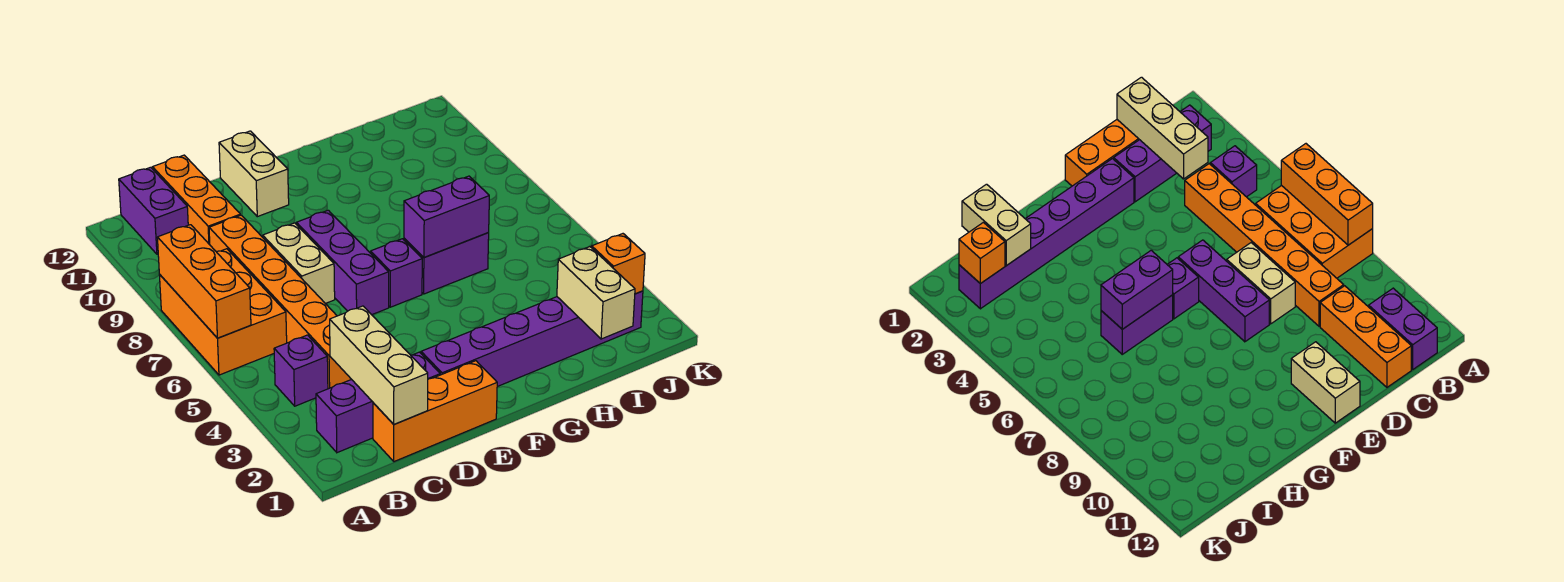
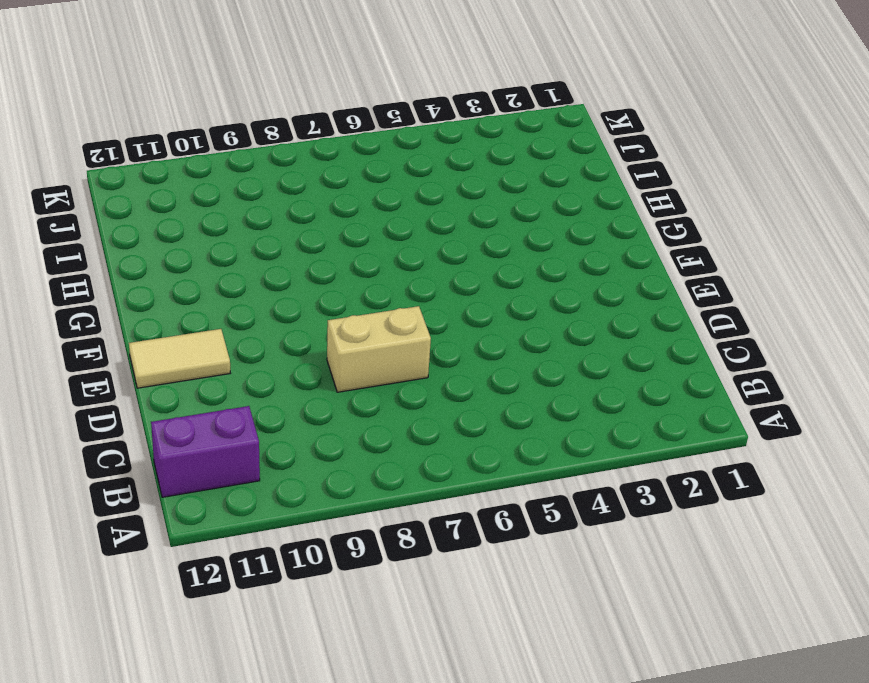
tan tile E11:E12 level 1 -> tan brick E11:E12 level 1
none -> orange brick A6:B8 level 1
none -> purple brick B2:D2 level 1
none -> purple brick B4 level 1

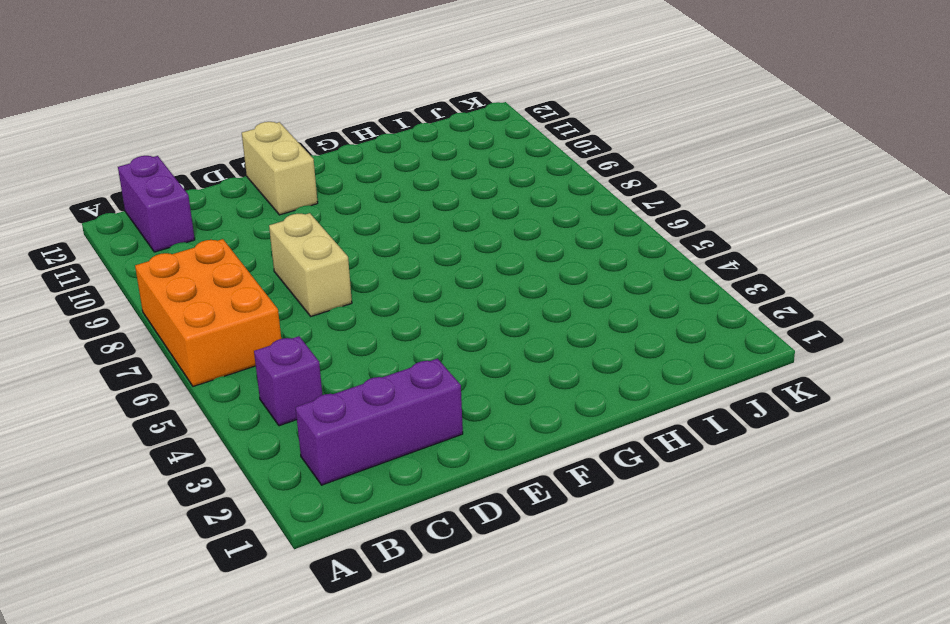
none -> orange brick C1:E1 level 1
none -> orange brick C4:C9 level 1
none -> orange brick C10:C12 level 1

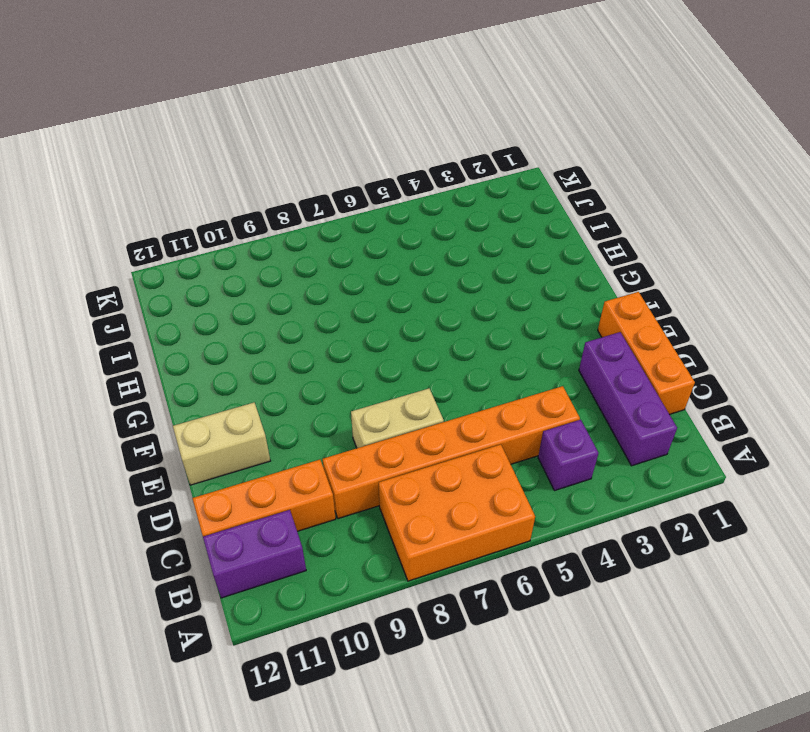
none -> purple brick E2:J2 level 1
none -> purple brick E6:E8 level 1
none -> purple brick F6 level 1

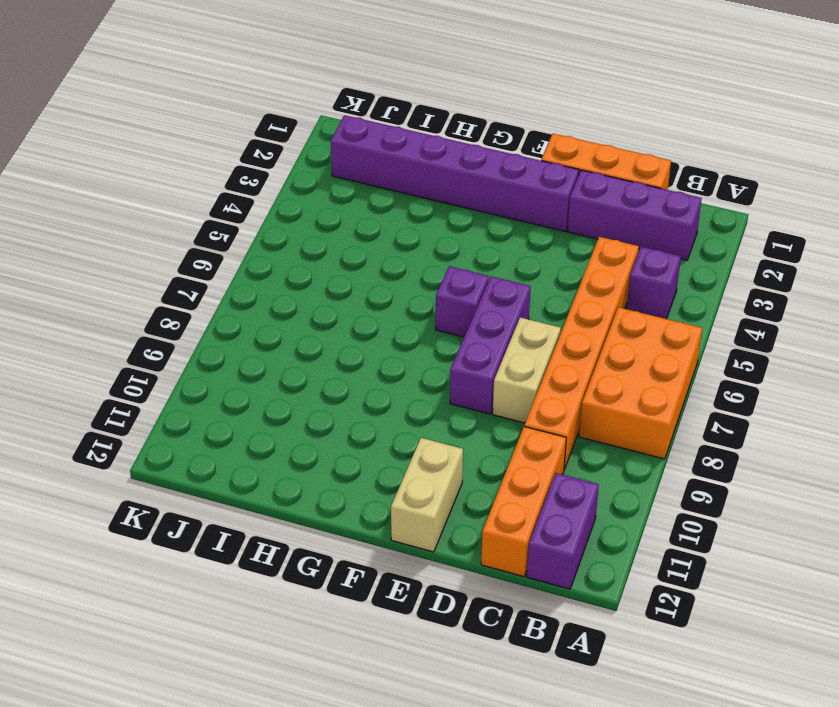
none -> purple brick G6:H6 level 1
none -> orange brick A6:A8 level 2
none -> tan brick C1:C3 level 2

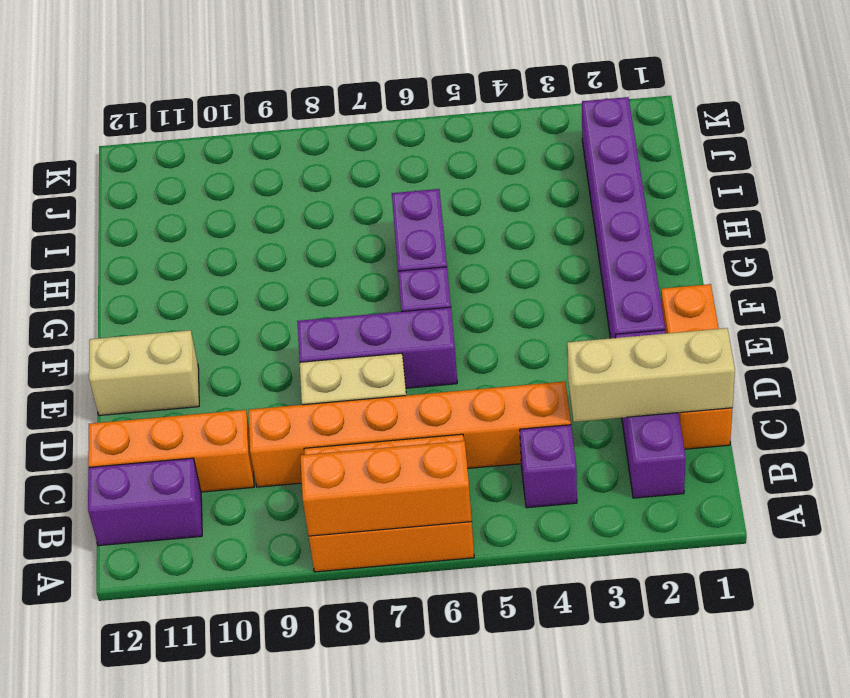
none -> purple brick G6:H6 level 2
none -> tan brick I1:I2 level 2
none -> orange brick J2 level 2

